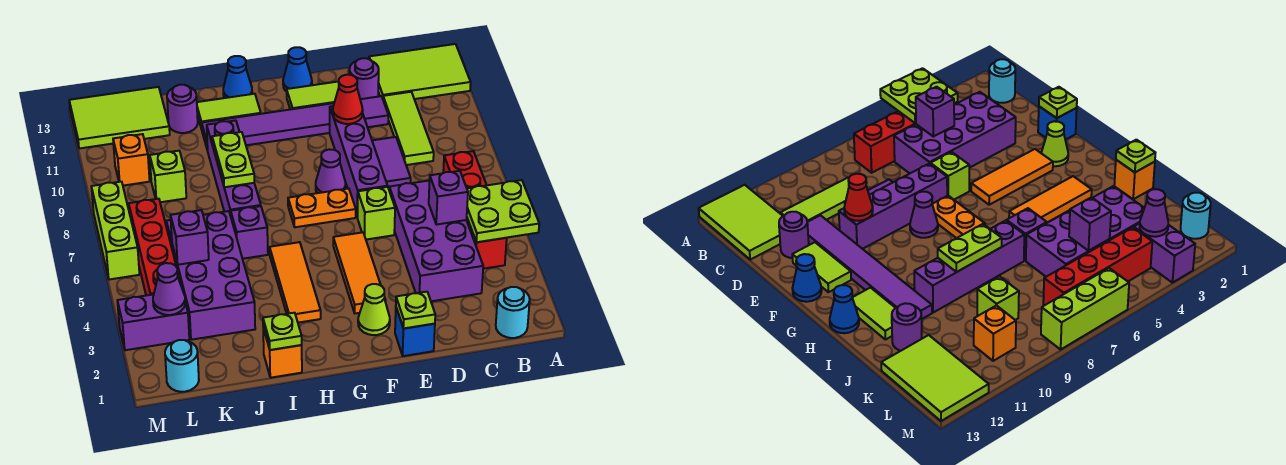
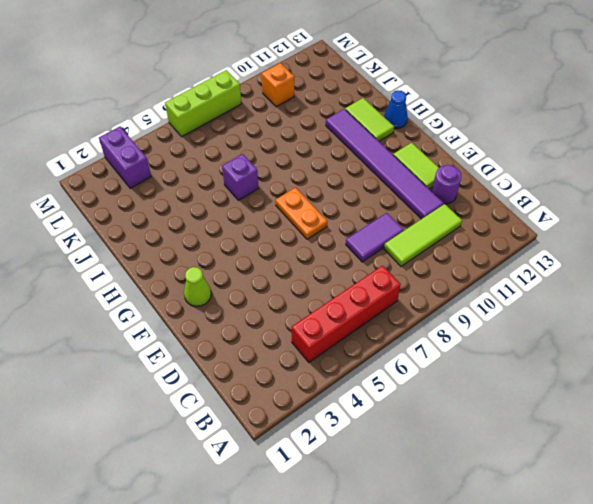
none -> lime tile A12:C13 level 1
none -> cyan round brick B1 level 1
none -> purple brick C3:D6 level 1
none -> blue brick E1 level 1

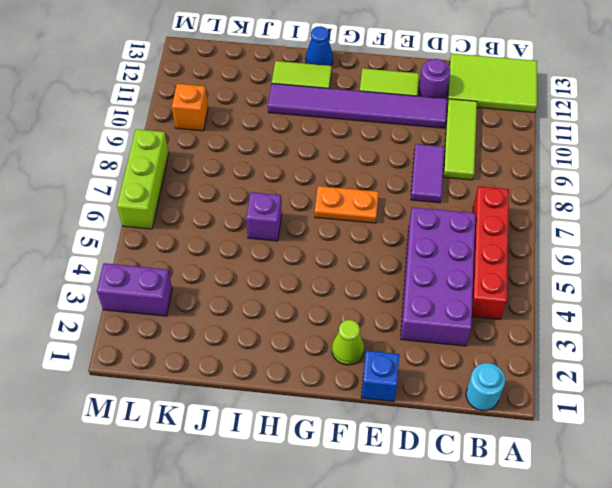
none -> lime brick E6 level 1
none -> purple brick E7:E10 level 1
none -> orange tile F3:F5 level 1
none -> purple cone F8 level 1

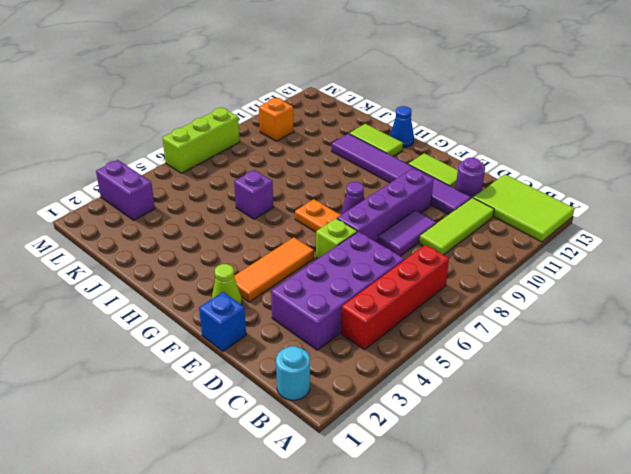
none -> blue cone F13 level 1
none -> orange tile H3:H5 level 1
none -> orange brick I1 level 1
none -> purple brick I7:I10 level 1

